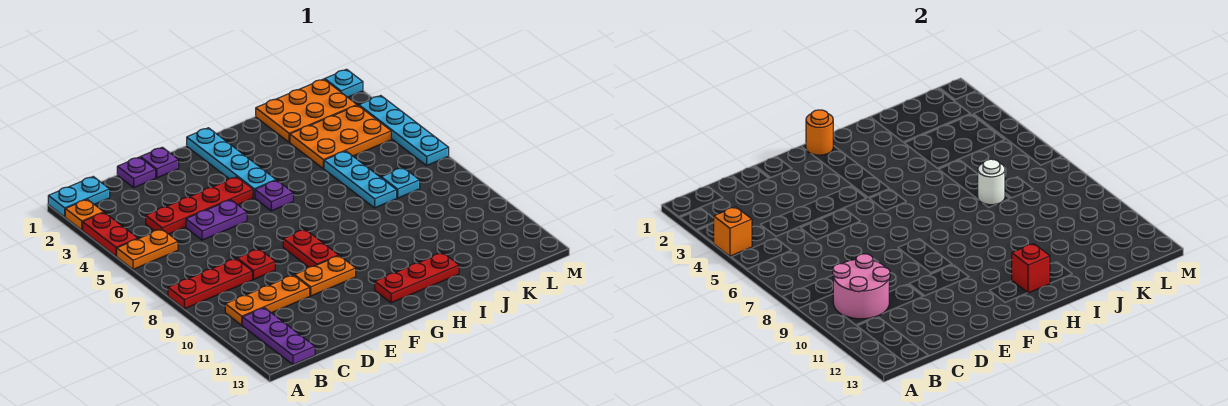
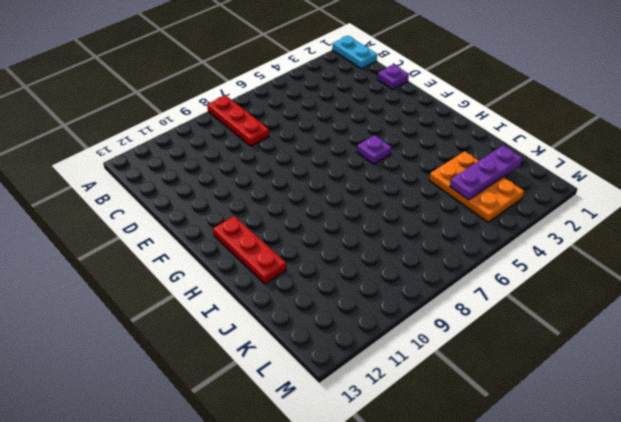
purple plate K2:K4 level 2 -> purple plate B11:B13 level 1
none -> orange plate A2 level 1
none -> red plate A3:A4 level 1
none -> orange plate A5:B5 level 1

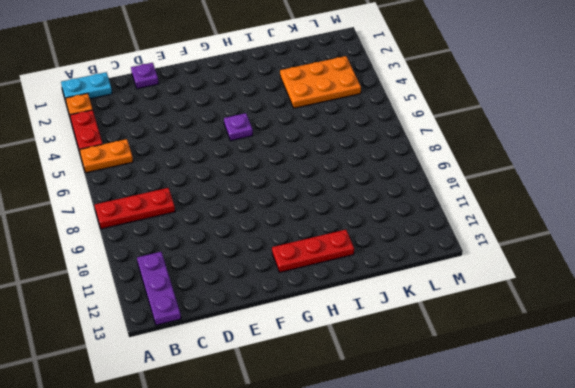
none -> orange plate B10:D10 level 1
none -> red plate C4:F4 level 1
none -> purple plate D5:E5 level 1

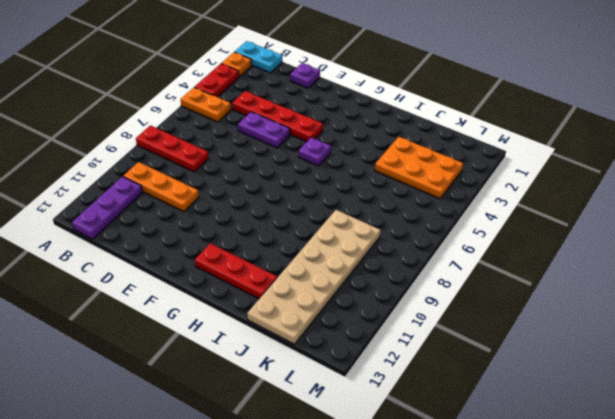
tan plate J8:K13 level 1 -> none
none -> red plate D8 level 1
none -> purple plate E1 level 1
none -> orange plate E10:F10 level 1

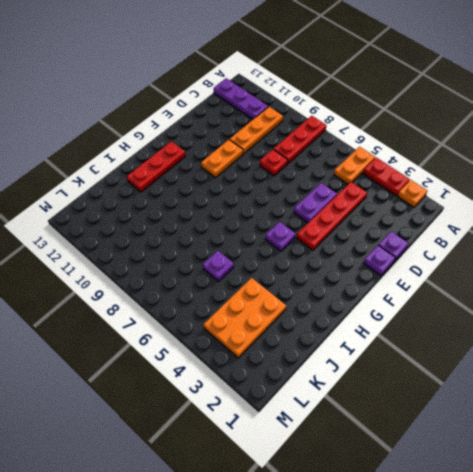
purple plate J6 level 1 -> cyan plate J5:J7 level 1
none -> cyan plate A1:B1 level 1
none -> red plate F8:F9 level 1
none -> cyan plate G1:G4 level 1

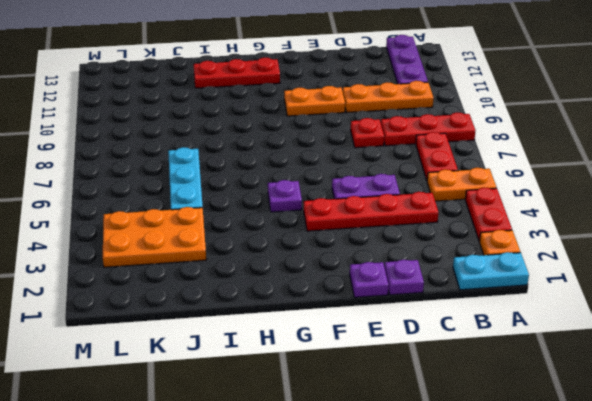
red plate B6:B7 level 1 -> red plate F8:F9 level 1
none -> cyan plate G1:G4 level 1
none -> orange plate J1:L2 level 1
none -> cyan plate K7 level 1

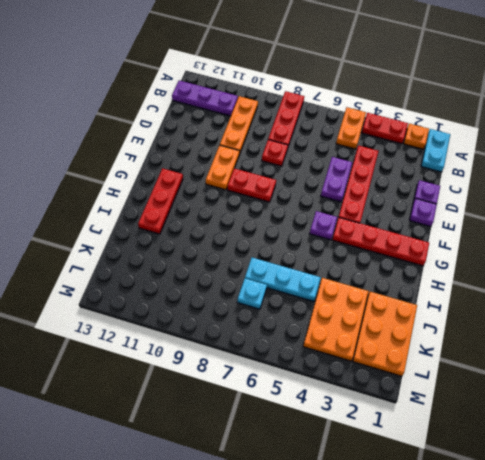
red plate G1:G4 level 1 -> cyan plate G1:G4 level 1
none -> cyan plate M1 level 1
none -> cyan plate M3:M6 level 1
none -> orange brick A4 level 2

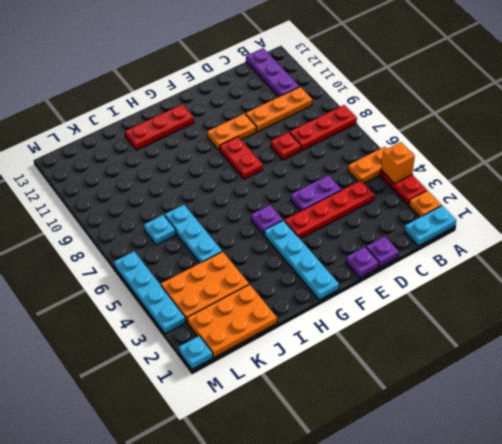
none -> pink round brick B9:C10 level 2
none -> orange round brick G1 level 2
none -> red brick H12 level 2

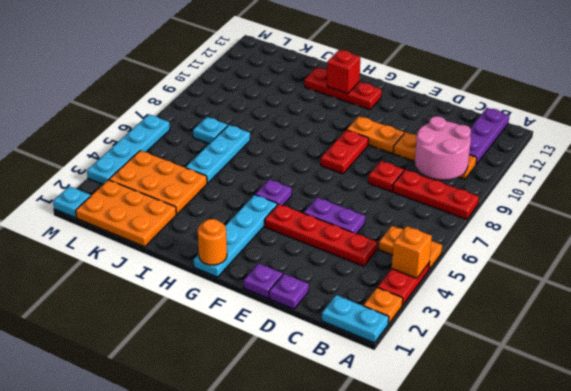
none -> white round brick J7 level 2

